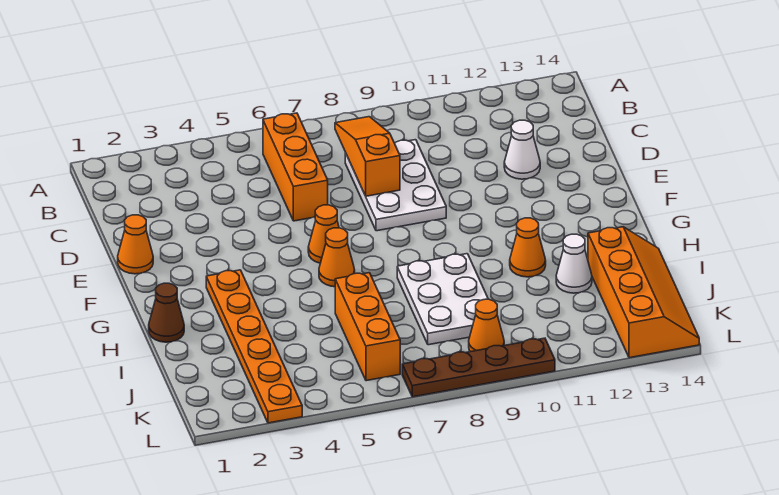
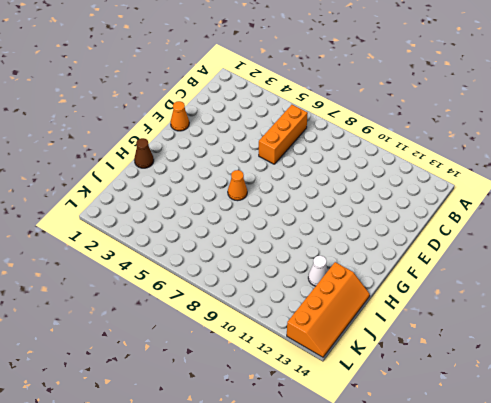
none -> white plate C8:E9 level 1
none -> white cone D12 level 1
none -> orange cone F6 level 1

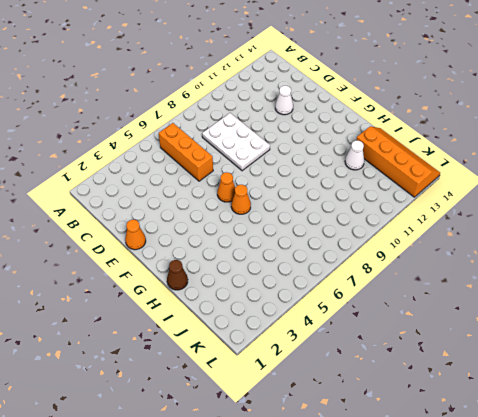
none -> orange plate G3:L3 level 1
none -> white plate H8:J9 level 1
none -> orange cone H11 level 1

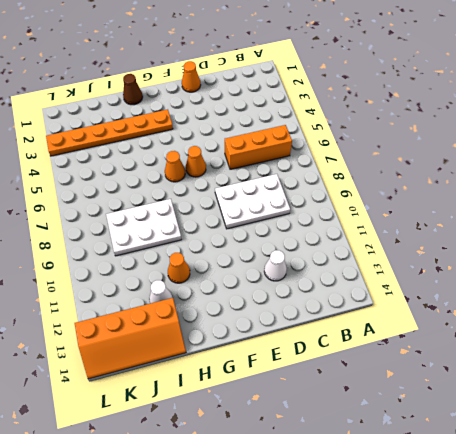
none -> orange brick I6:K6 level 1
none -> orange cone K9 level 1
none -> brown plate L7:L10 level 1

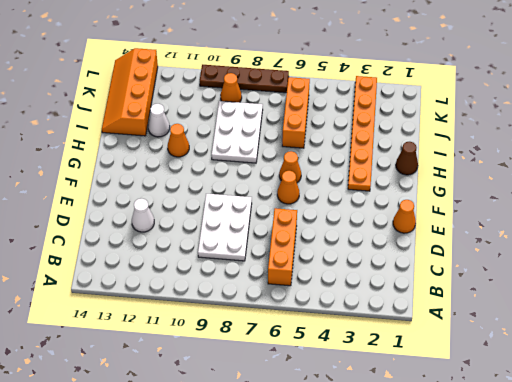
none -> orange slope B8:D8 level 2 top D

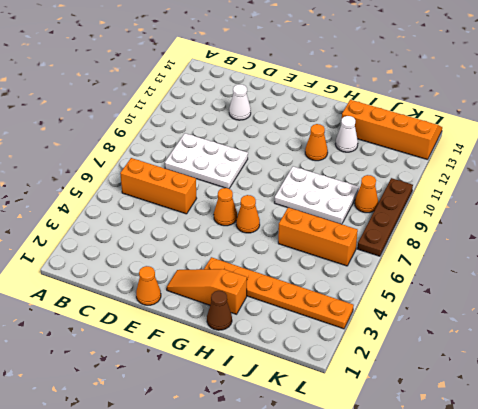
orange slope F2:H2 level 1 top H -> orange slope B8:D8 level 2 top D

